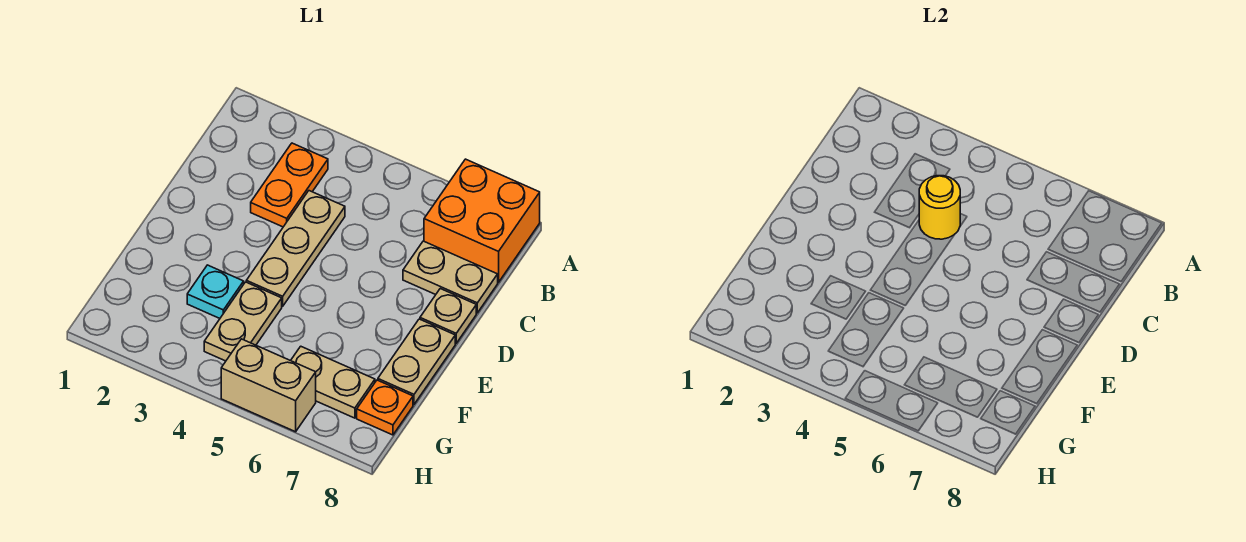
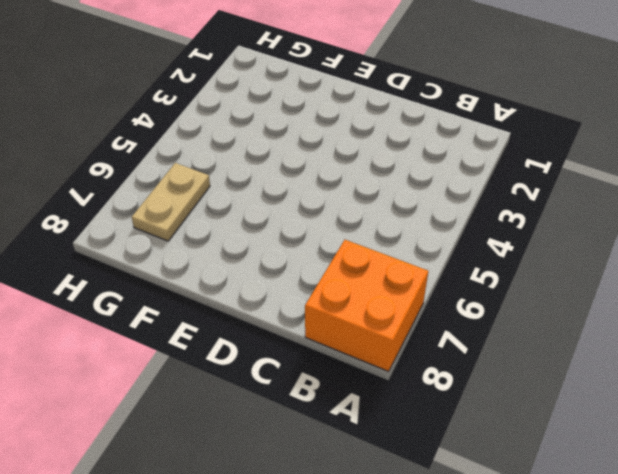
none -> orange plate B3:C3 level 1
none -> tan plate C4:E4 level 1
none -> tan plate C7:C8 level 1

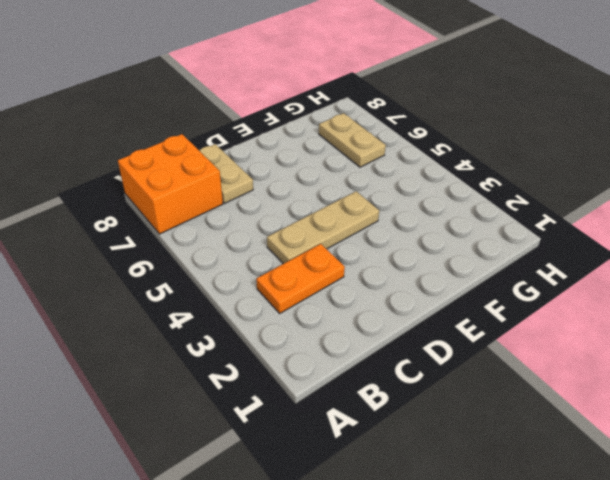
none -> tan plate D8 level 1
none -> tan plate E8:F8 level 1
none -> cyan plate F3 level 1

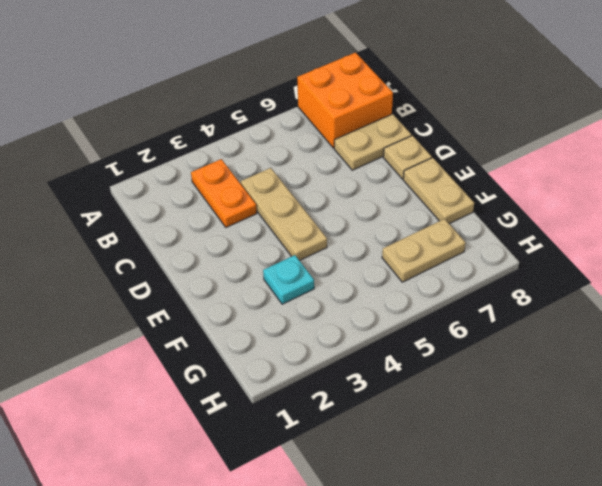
none -> tan plate F4:G4 level 1
none -> orange plate G8 level 1
none -> tan brick H5:H6 level 1

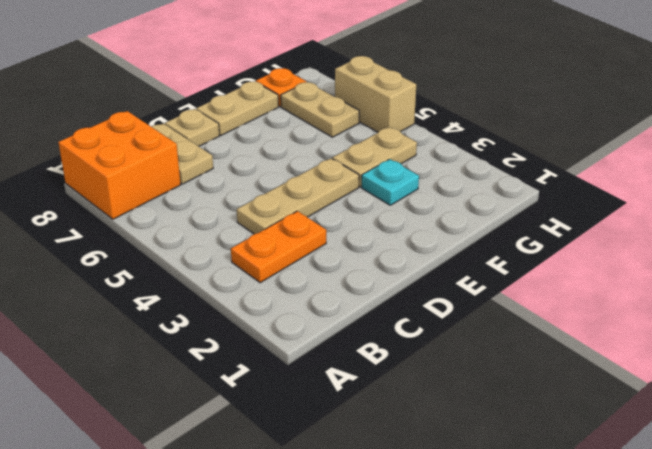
none -> yellow round brick C4 level 2

